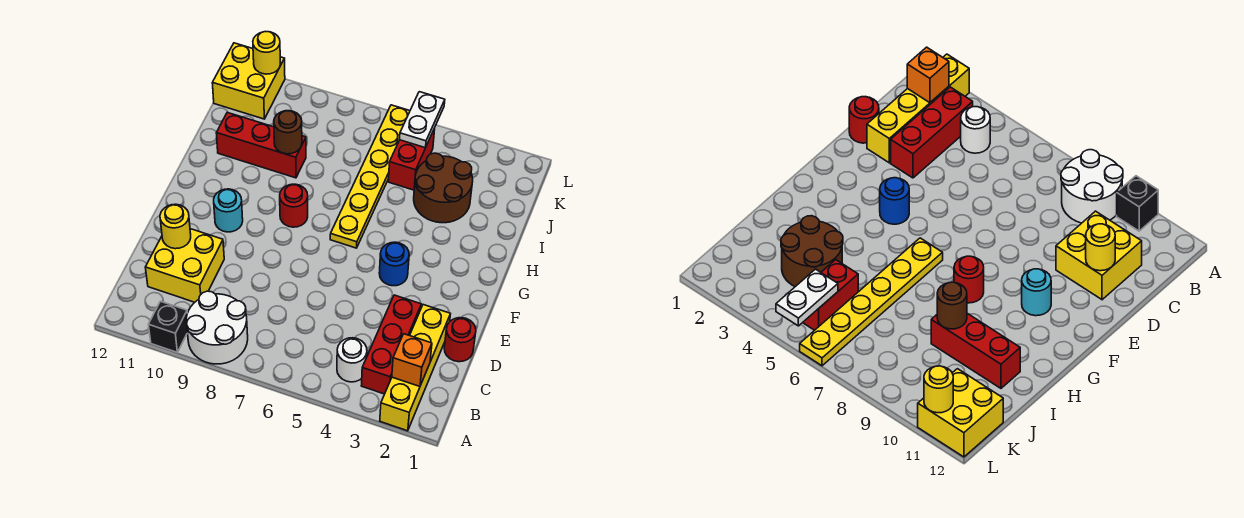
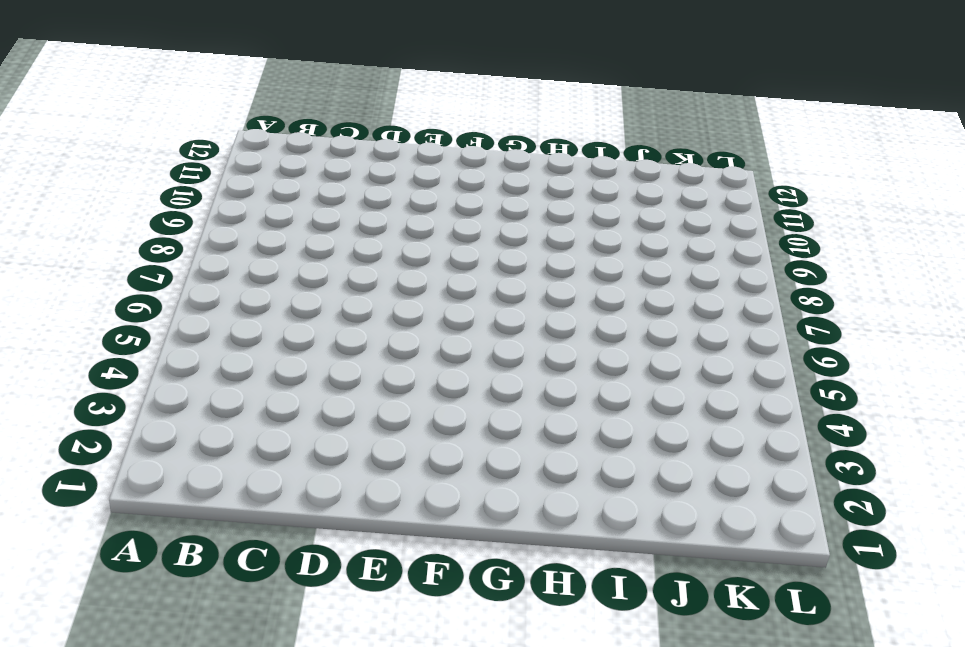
none -> yellow brick A2:D2 level 1
none -> white round brick A8:B9 level 1
none -> black brick A10 level 1

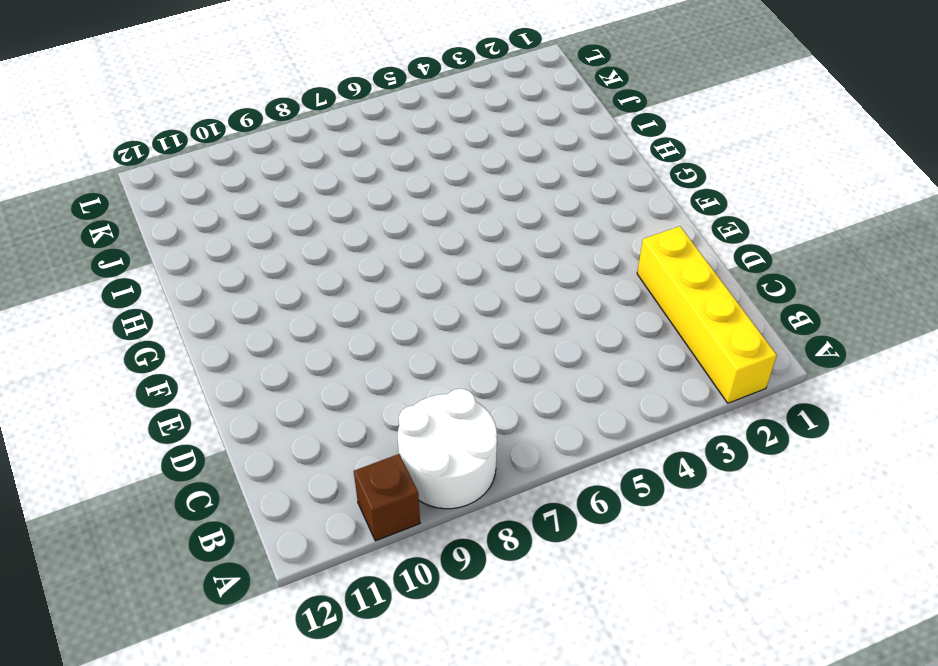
brown brick A10 level 1 -> black brick A10 level 1
none -> red brick B3:D3 level 1
none -> white round brick B4 level 1
none -> yellow brick C10:D11 level 1

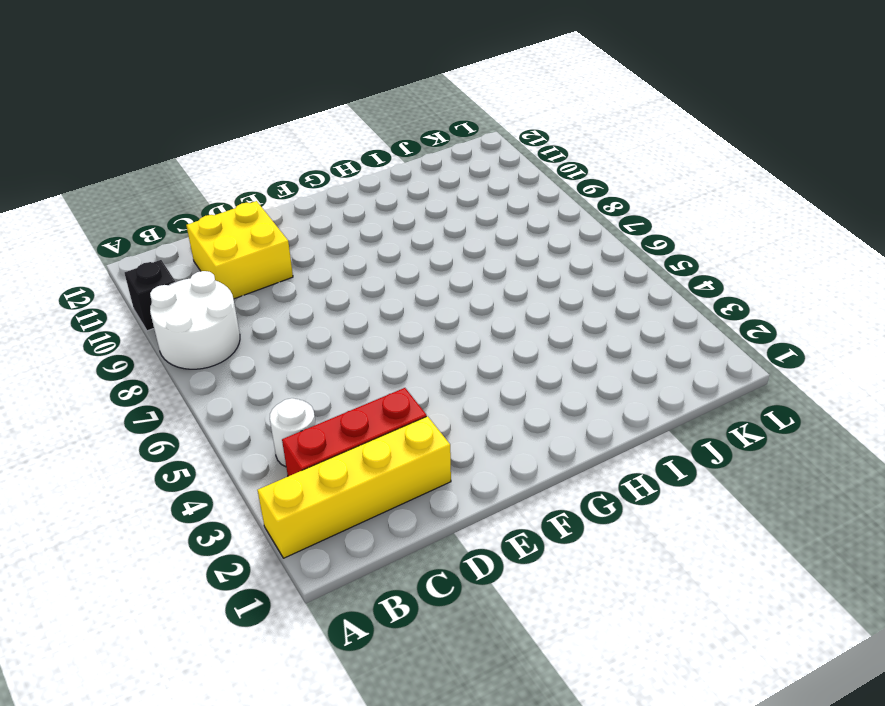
none -> red round brick D1 level 1
none -> blue round brick F4 level 1
none -> cyan round brick F10 level 1

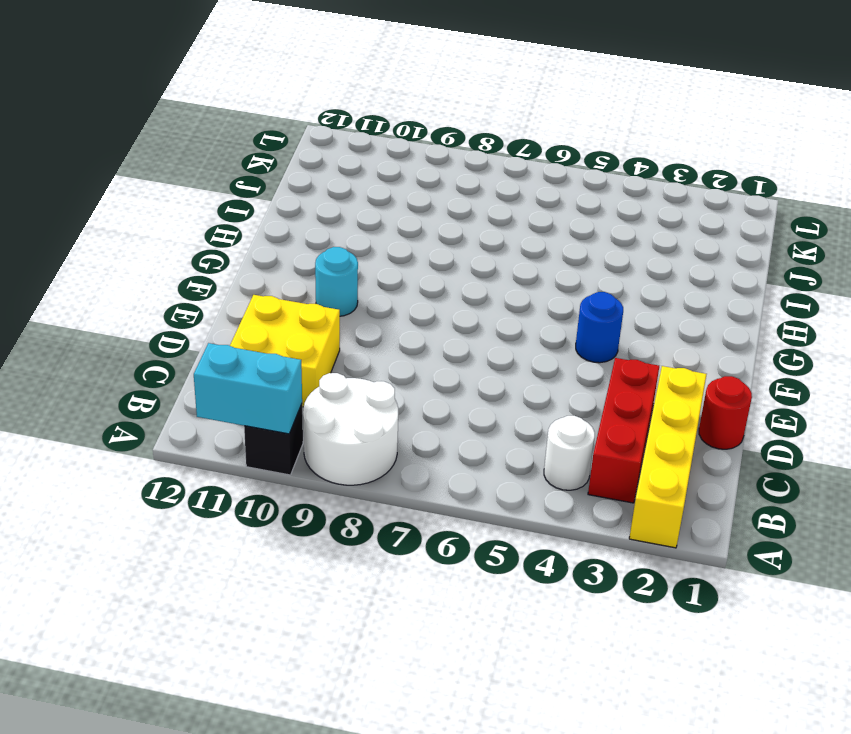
cyan brick A10:A11 level 2 -> none
none -> yellow plate G6:L6 level 1
none -> red round brick G8 level 1
none -> brown round brick I3:J4 level 1

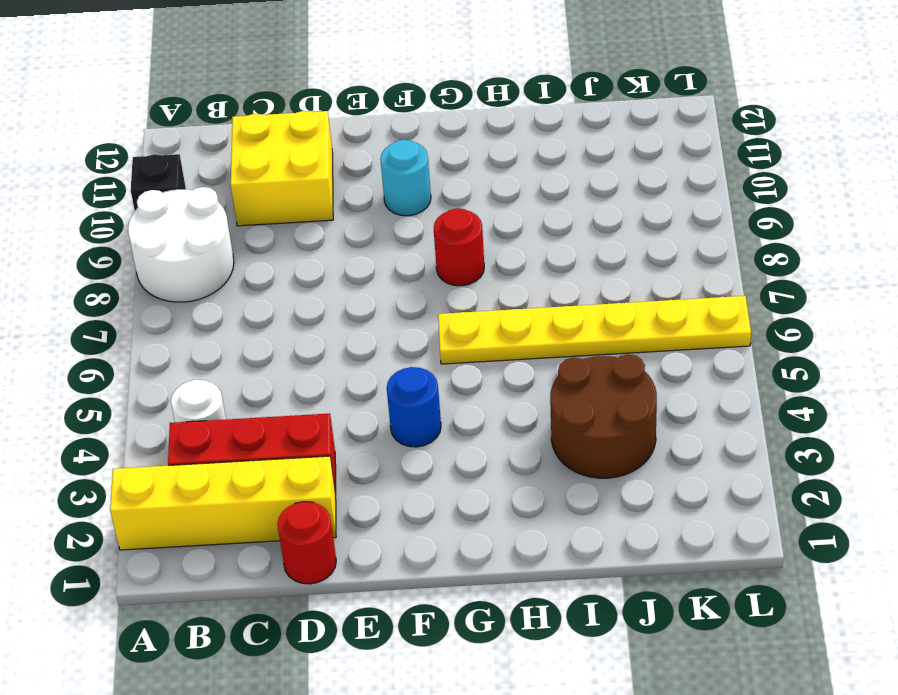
none -> red brick I9:I11 level 1
none -> red brick J5:K5 level 1
none -> yellow brick K11:L12 level 1

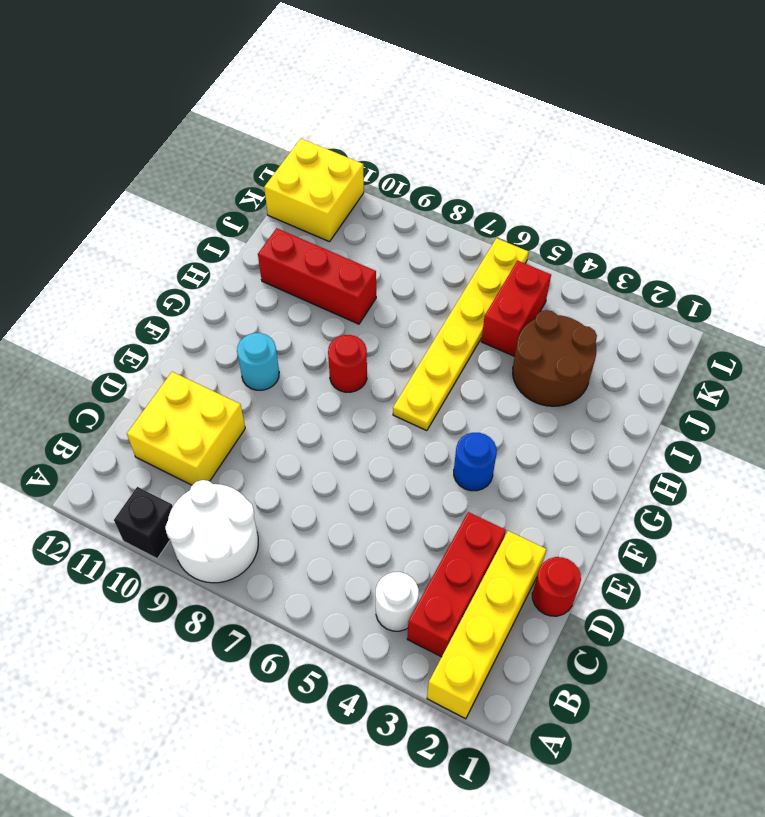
none -> orange brick B2 level 2
none -> yellow round brick D11 level 2
none -> brown round brick I9 level 2

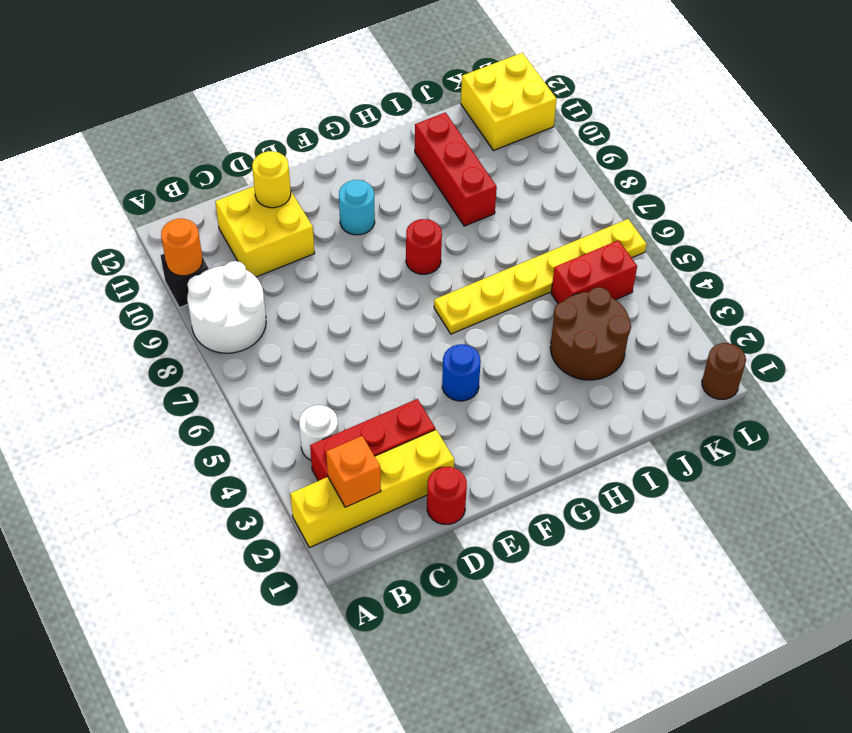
orange round brick A10 level 2 -> none
brown round brick L1 level 1 -> brown round brick I9 level 2
none -> white plate K5:L5 level 2
none -> yellow round brick L11 level 2

